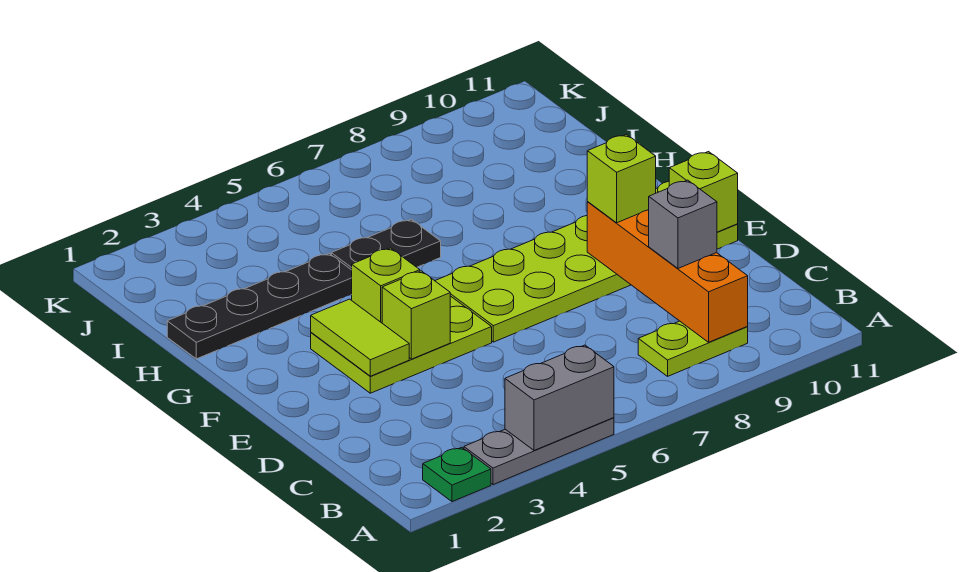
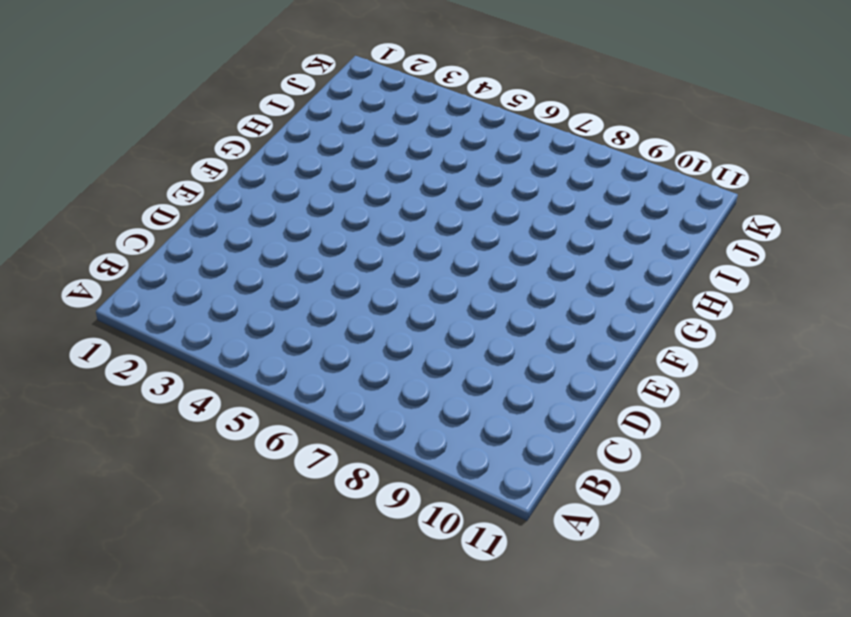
none -> green plate A2 level 1
none -> grey plate A3:A5 level 1
none -> lime plate B8:B9 level 1

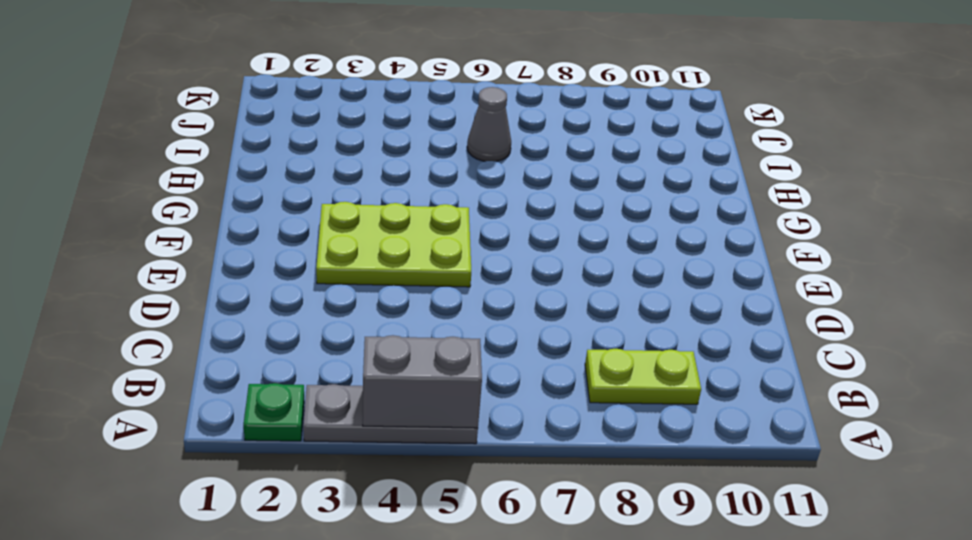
grey cone I6 level 1 -> none
none -> lime plate E6:F11 level 1
none -> black plate H1:H4 level 1
none -> black plate H5:H6 level 1

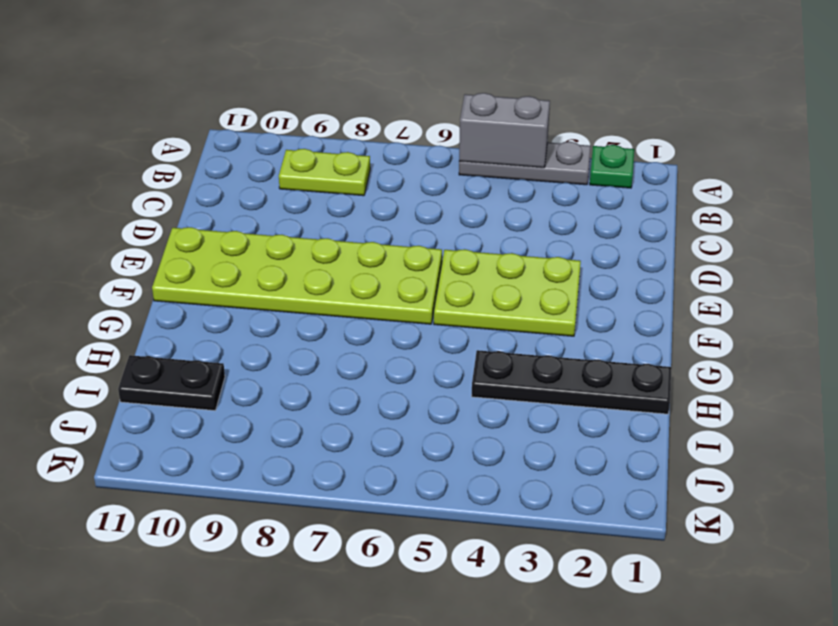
black plate I10:I11 level 1 -> black plate H5:H6 level 1
none -> orange brick B9:E9 level 2
none -> lime tile E3:F3 level 2
none -> lime brick E4 level 2

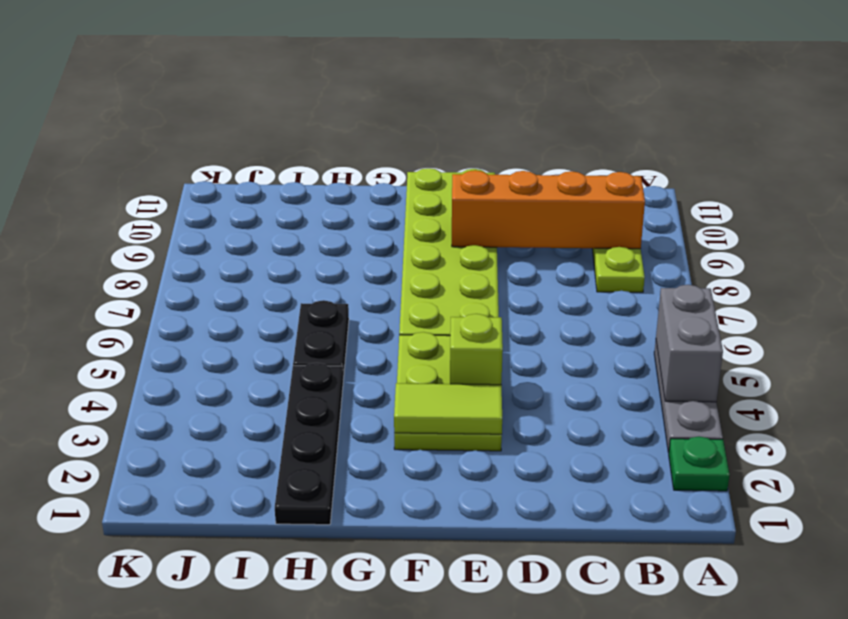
none -> lime brick E11 level 2
none -> lime brick F4 level 2
none -> grey brick C9 level 3

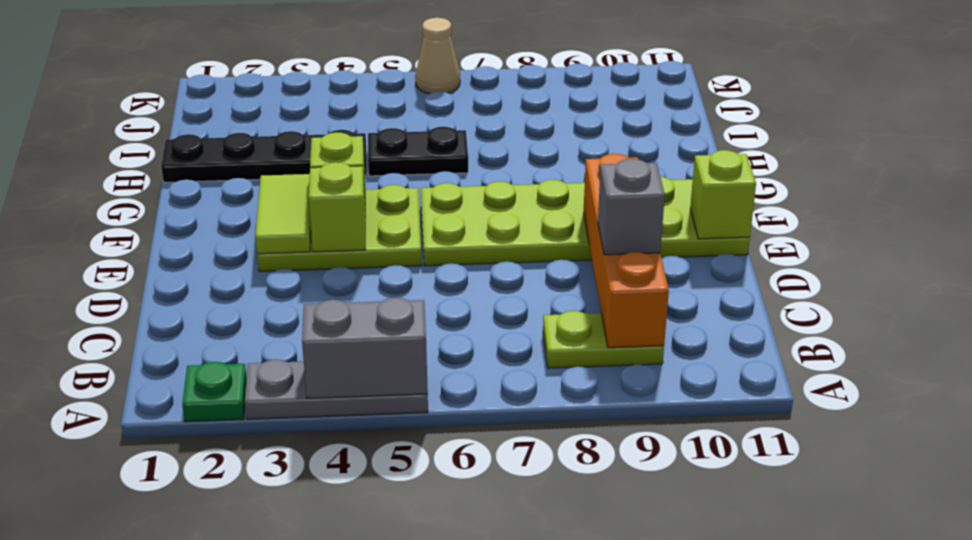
tan cone K6 level 1 -> none
none -> lime brick E9 level 3

